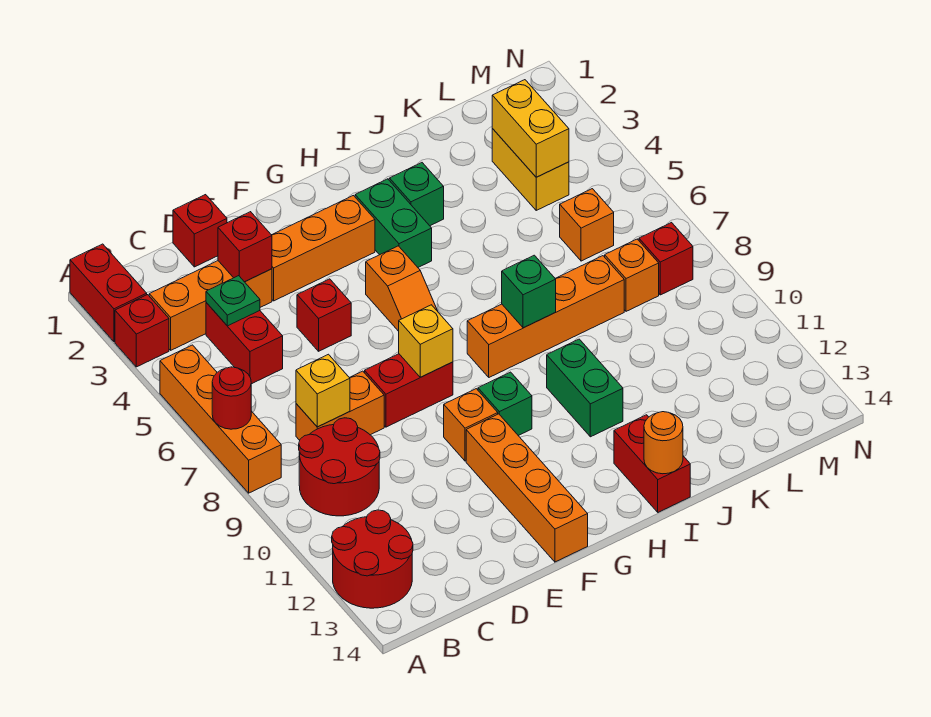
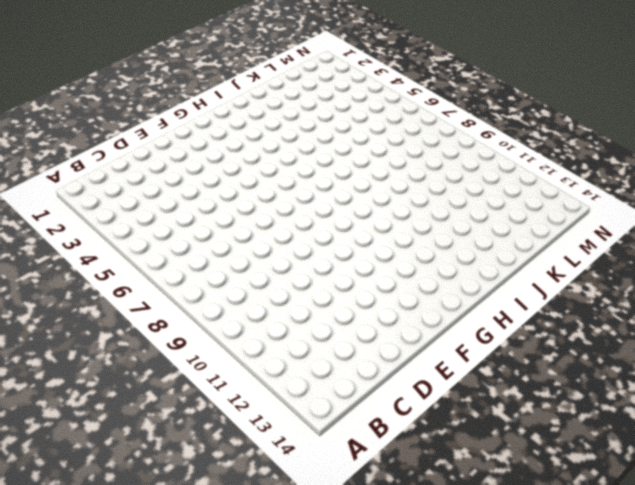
none -> red brick A1:A2 level 1
none -> red brick A3 level 1
none -> orange brick A5:A8 level 1
none -> red round brick A12:B13 level 1

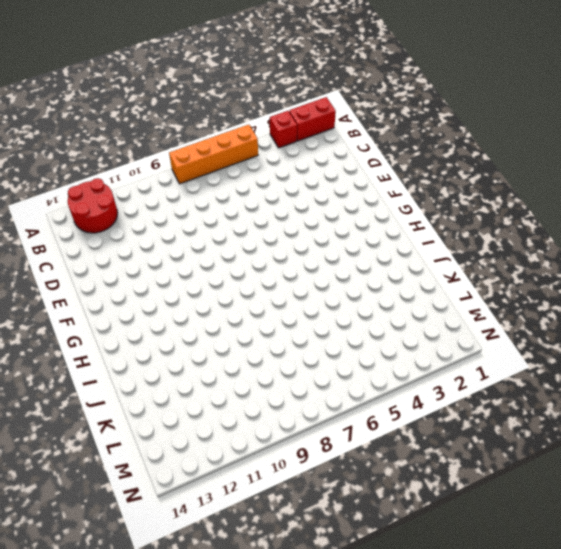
none -> orange brick B3:D3 level 1
none -> red round brick B9:C10 level 1
none -> red brick C4:C5 level 1
none -> orange brick C8:D8 level 1

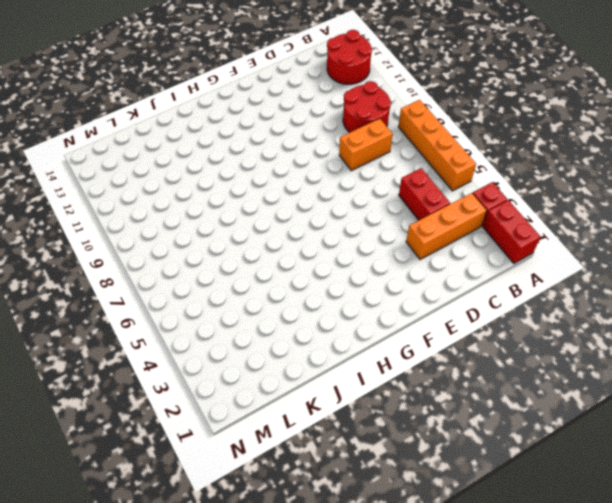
none -> red brick D1 level 1
none -> orange brick E3:G3 level 1
none -> red brick E5 level 1
none -> red brick E8:F8 level 1

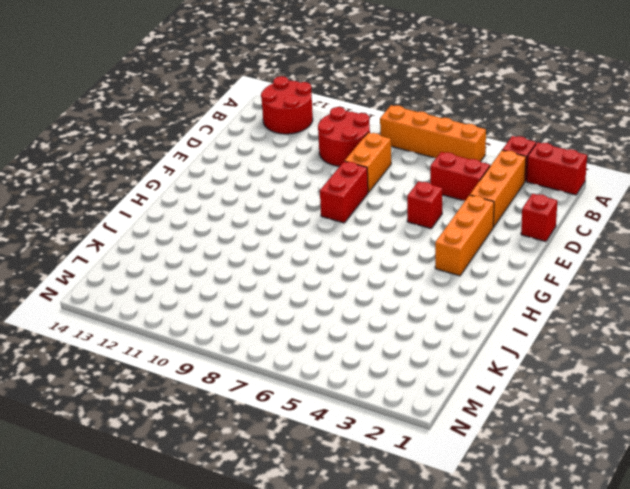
none -> orange brick F10 level 1
none -> orange brick F11:F14 level 1
none -> orange slope G5:G6 level 1 top 5
none -> green brick G10 level 1

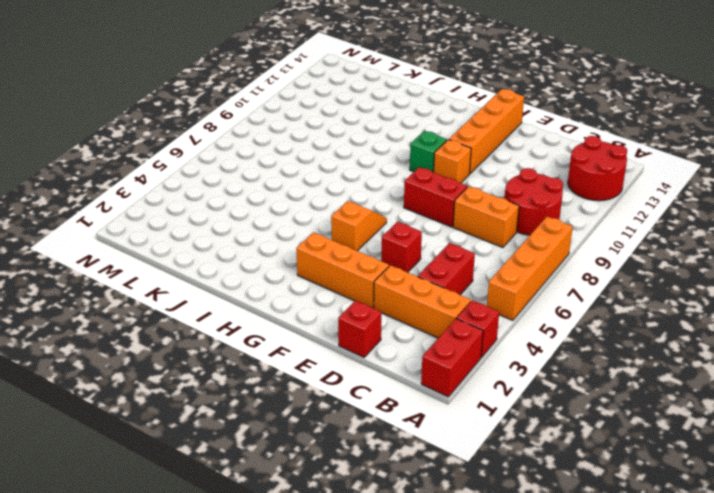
none -> green brick H3:H4 level 1
none -> orange brick H8:K8 level 1
none -> green brick I3 level 1
none -> green brick I10:I11 level 1

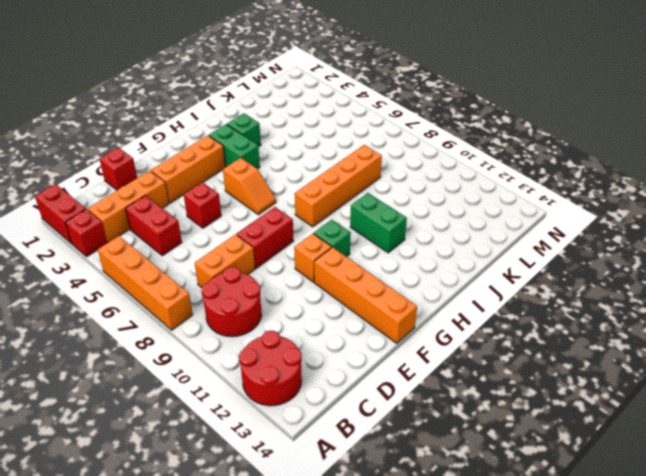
none -> red brick I13:I14 level 1
none -> yellow brick L3:L4 level 1
none -> orange brick L6 level 1
none -> orange brick L8 level 1

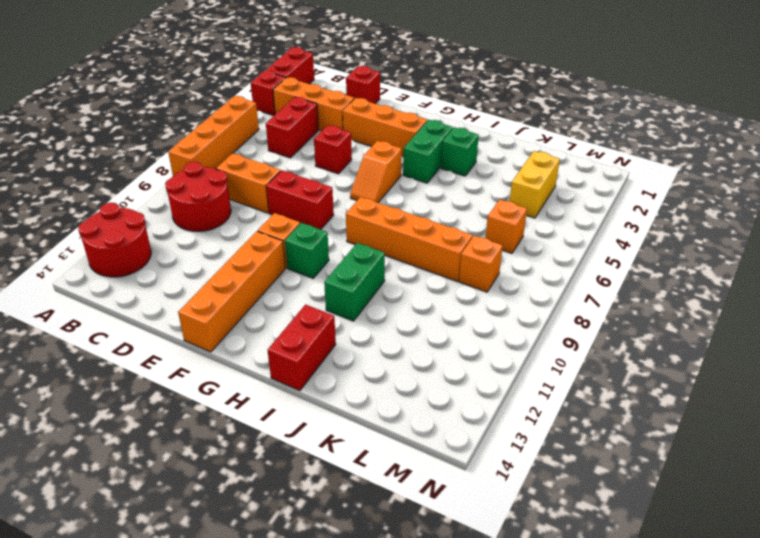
none -> red brick M8 level 1
none -> red round brick A7 level 2
none -> green plate C4 level 2
none -> yellow brick C8 level 2

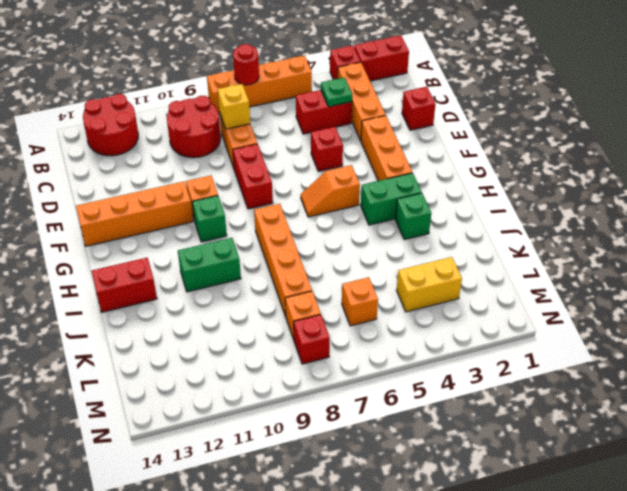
none -> red brick D3 level 2
none -> yellow brick F8 level 2
none -> green brick I8 level 2
none -> orange round brick I14 level 2

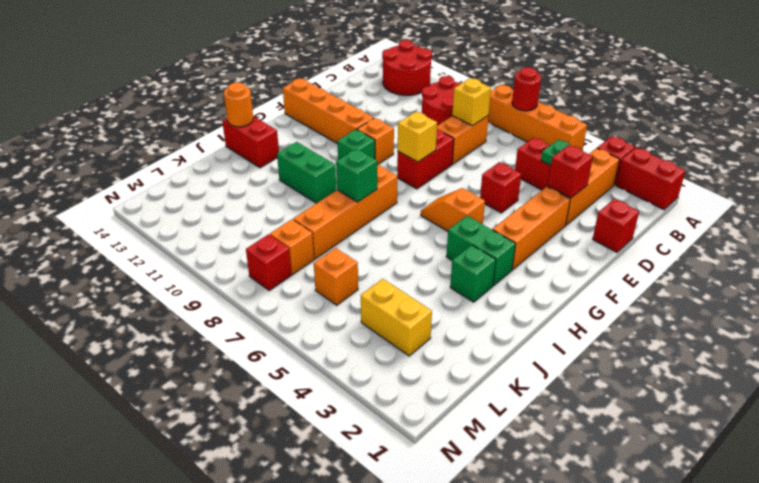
none -> yellow brick L3:L4 level 2

